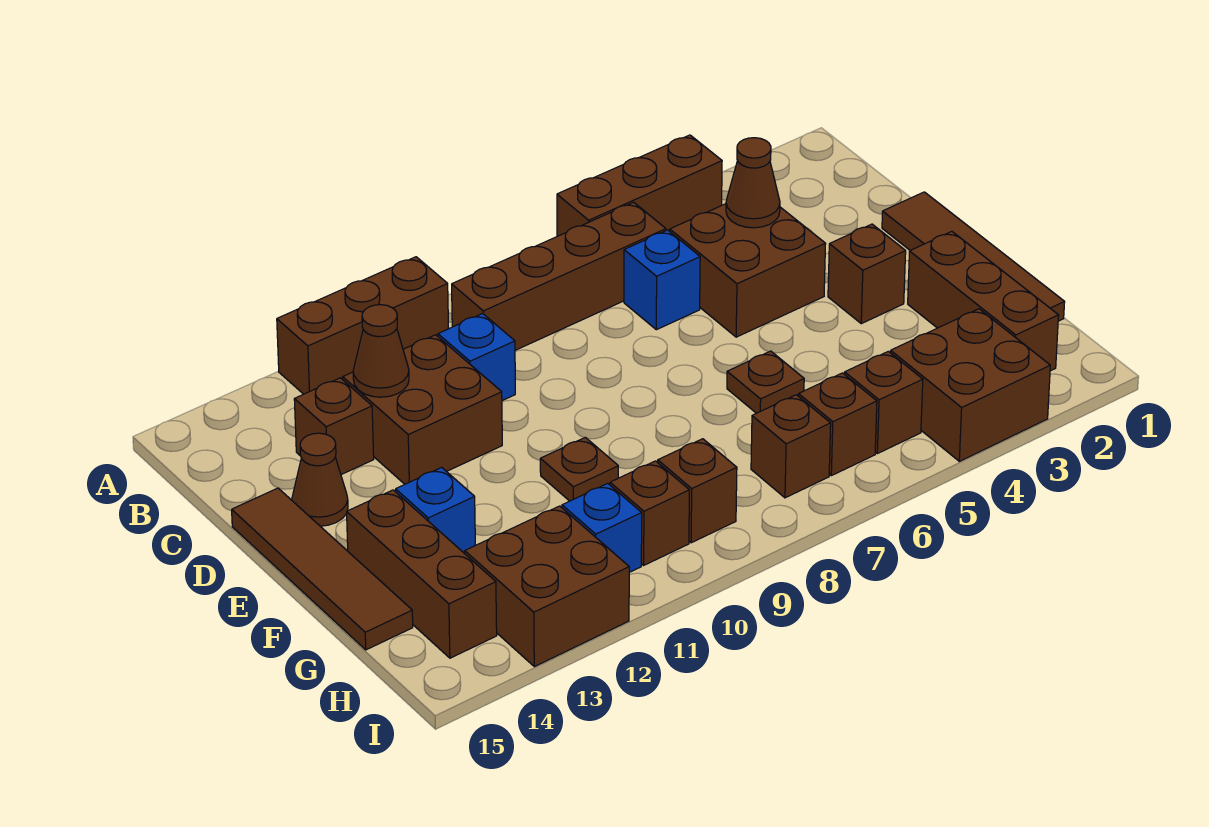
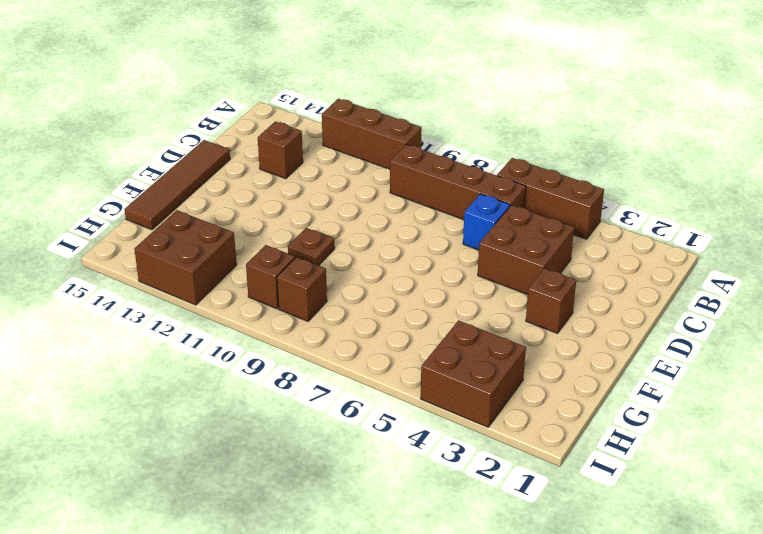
none -> blue brick C10 level 1
none -> brown brick C11:D12 level 1
none -> brown tile D1:G1 level 1

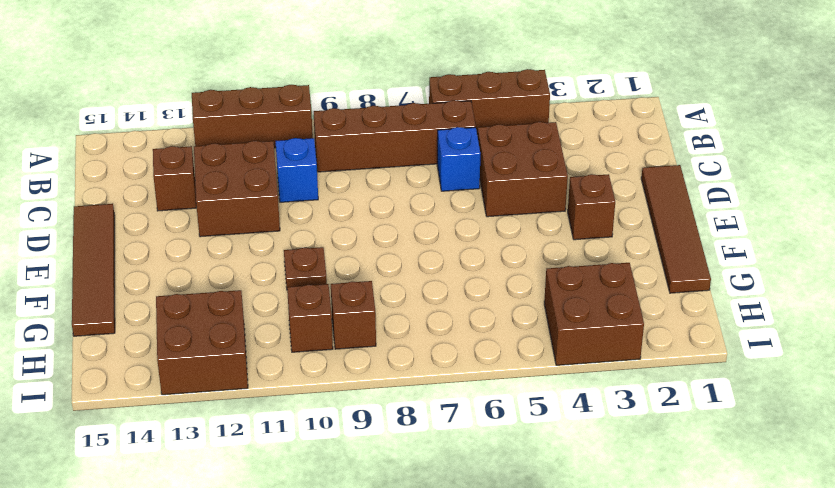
none -> brown cone D14 level 1
none -> brown brick F2:H2 level 1
none -> brown plate F6 level 1

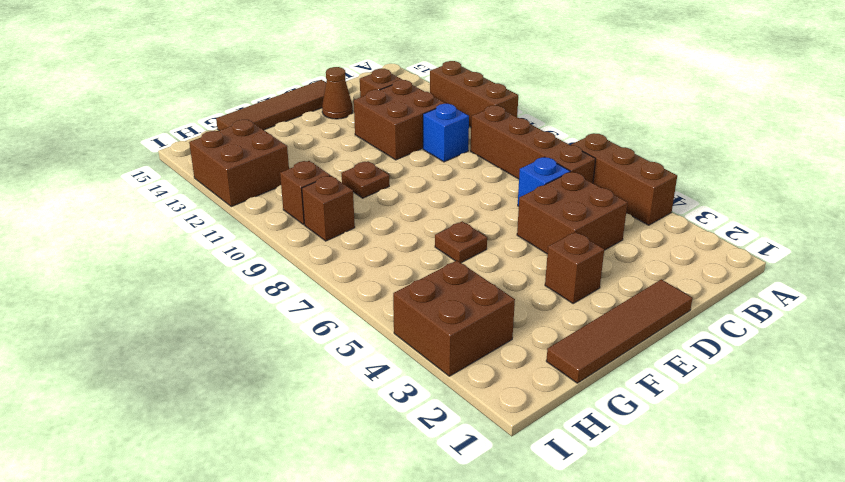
none -> brown brick F2:H2 level 1
none -> blue brick F13 level 1
none -> brown brick F14:H14 level 1

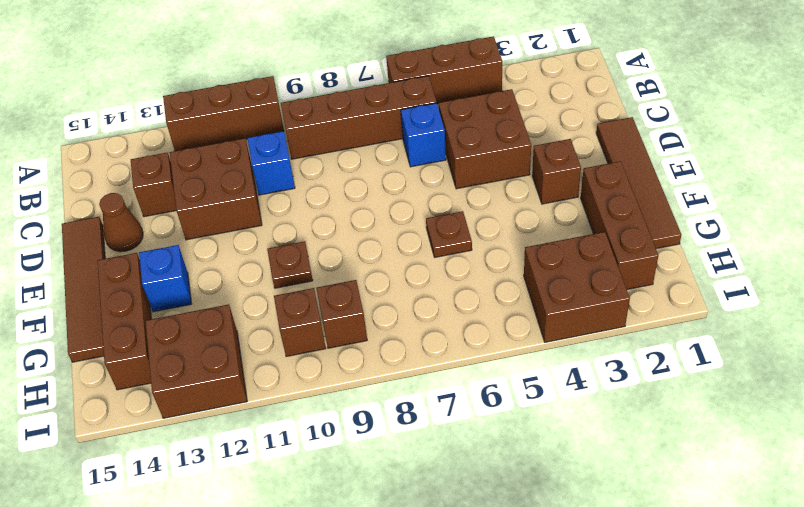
none -> brown brick H5 level 1
none -> brown brick H6 level 1
none -> brown brick H7 level 1

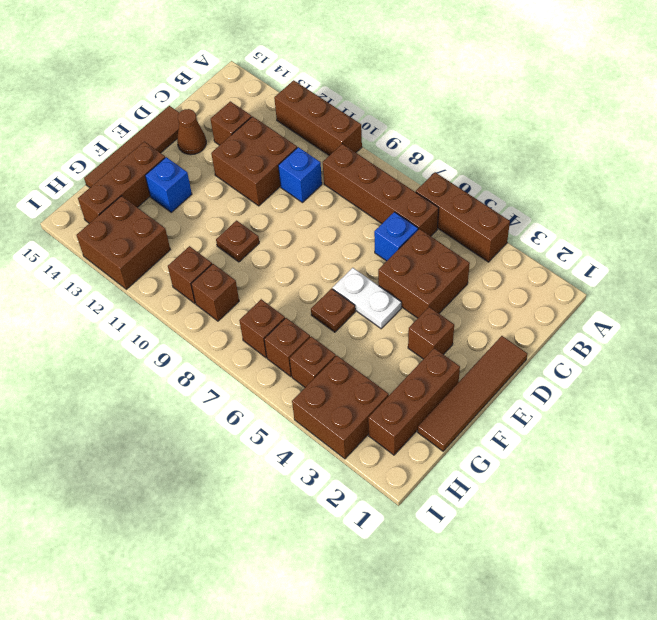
white plate E5:E6 level 1 -> none
none -> blue brick H11 level 1
none -> brown cone C4 level 2
none -> brown cone C12 level 2

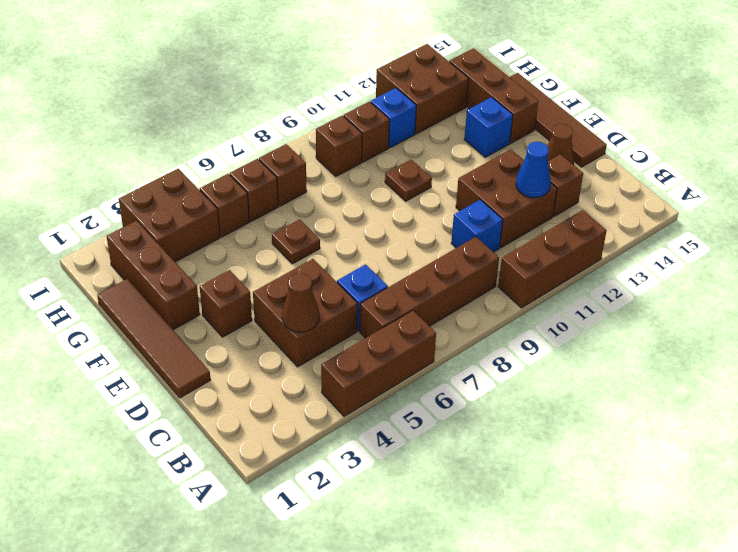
blue cone C12 level 2 -> brown cone C12 level 2

